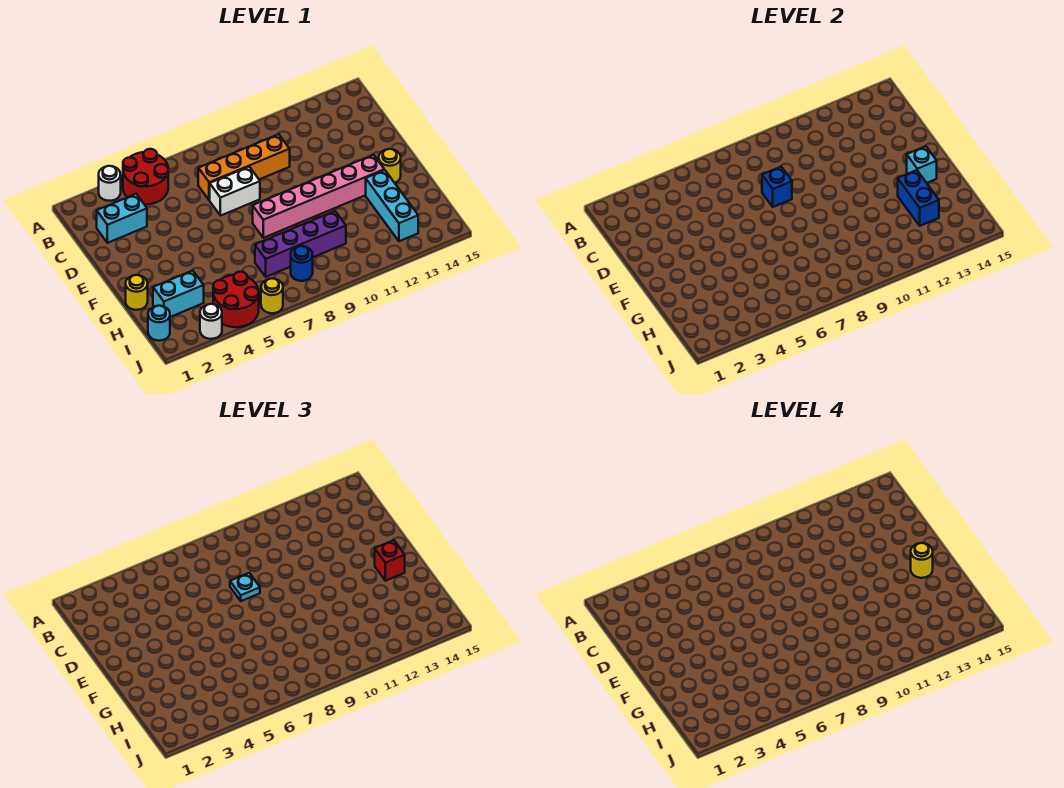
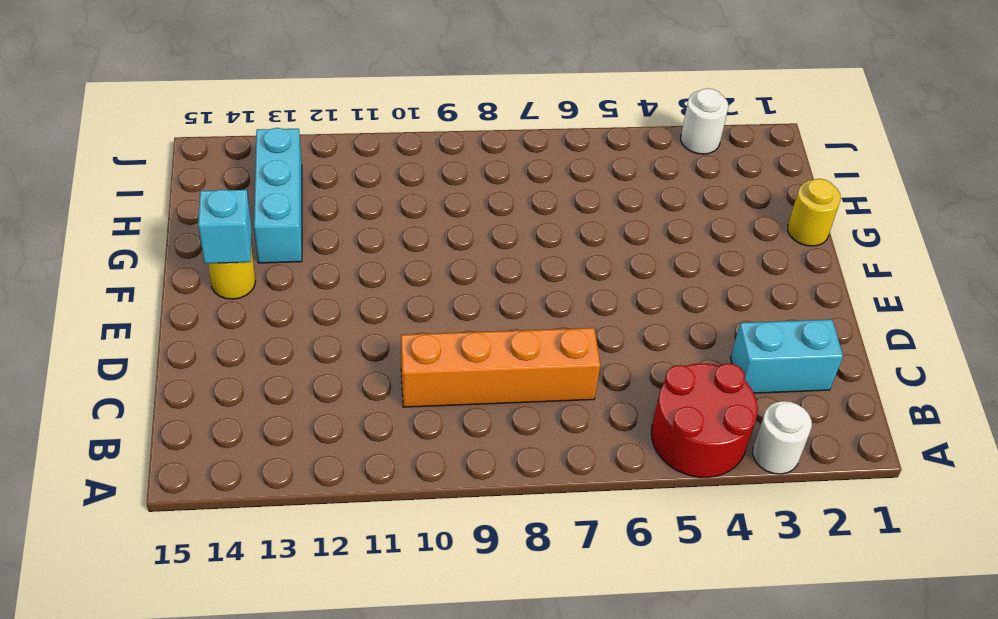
none -> white brick D7:D8 level 1
none -> pink brick F8:F13 level 1
none -> cyan brick H2:H3 level 1

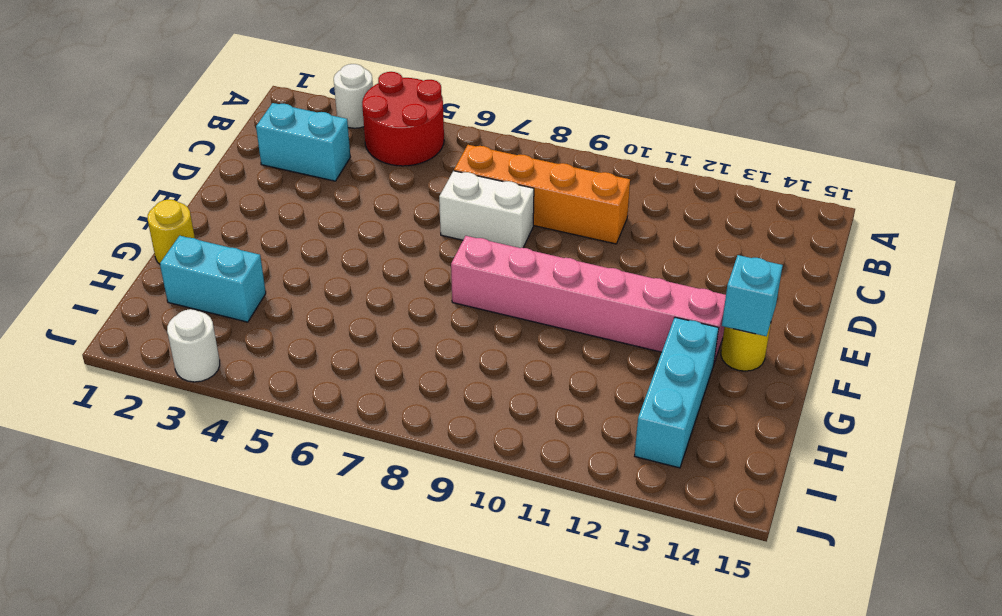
none -> purple brick H7:H10 level 1
none -> cyan round brick I1 level 1
none -> red round brick I4:J5 level 1

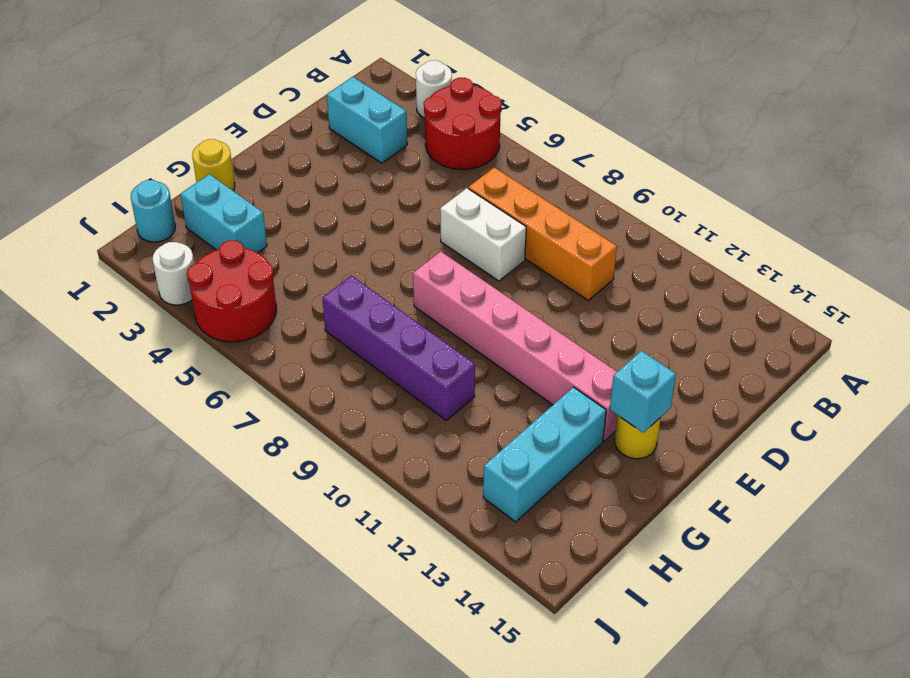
none -> blue round brick I8 level 1
none -> yellow round brick J6 level 1
none -> blue brick D8 level 2

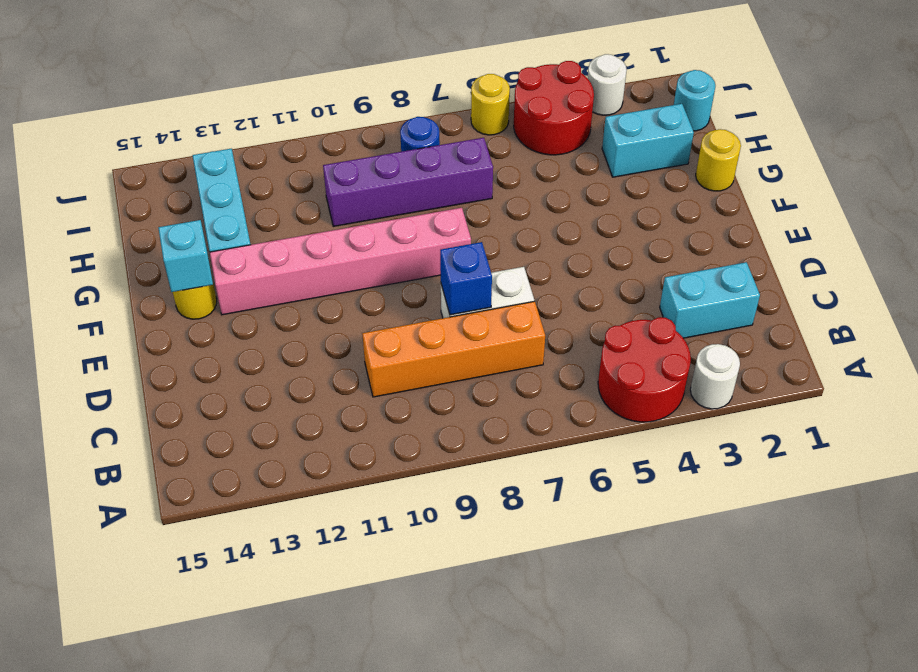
none -> blue brick G13:H13 level 2
none -> cyan plate D8 level 3
none -> red brick F14 level 3

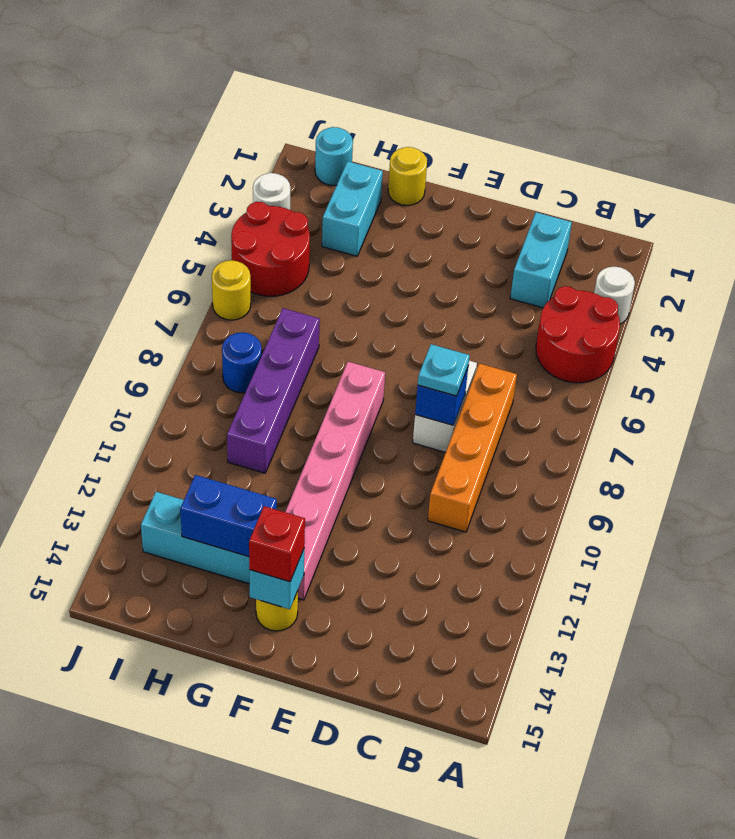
none -> yellow round brick F14 level 4

